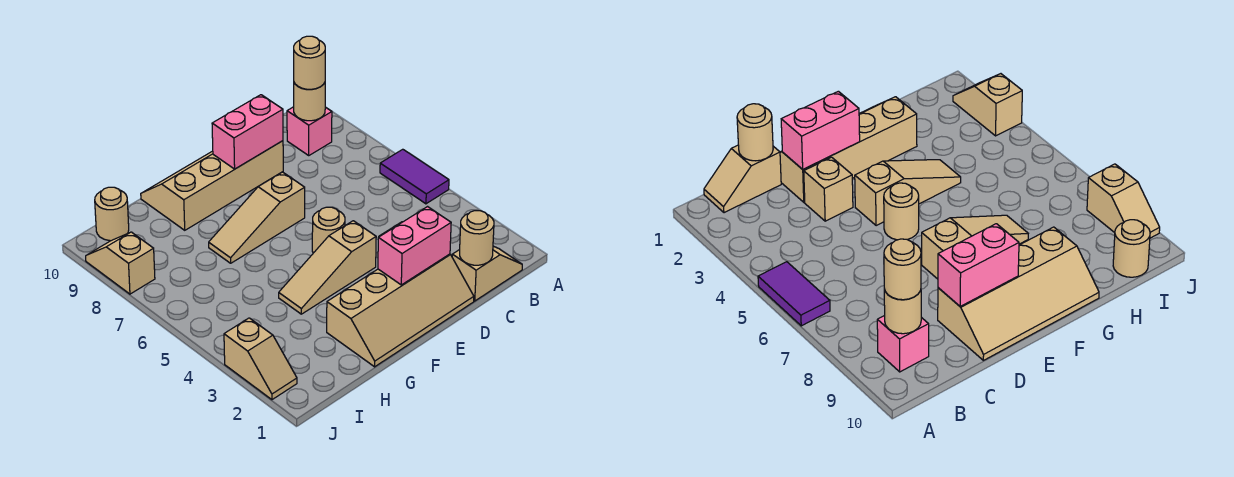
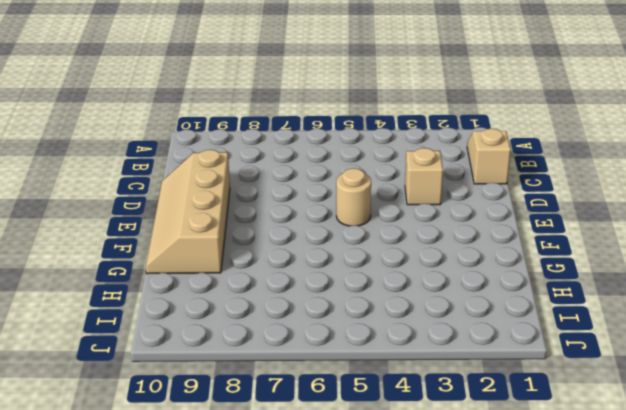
none -> purple tile A5:A6 level 1
none -> pink brick B9 level 1
none -> tan slope D1:G2 level 1 top 2

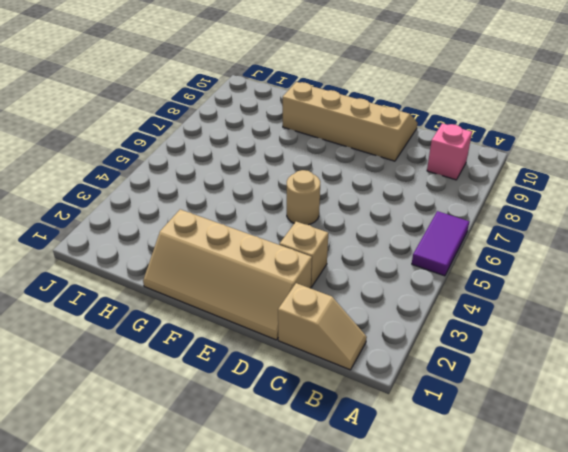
none -> tan slope E4:G4 level 1 top E
none -> tan slope E7:G7 level 1 top E
none -> tan round brick I10 level 1

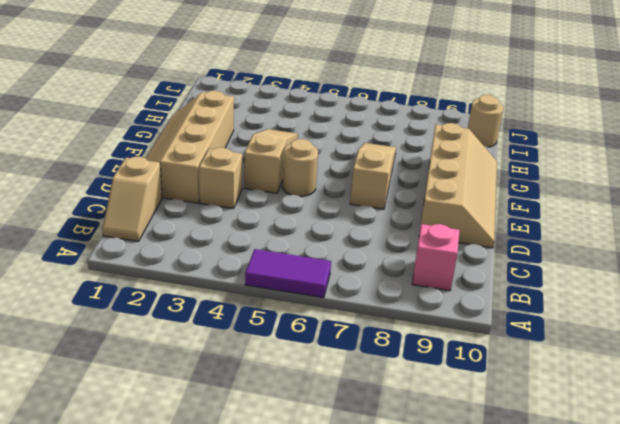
none -> tan slope J2:J3 level 1 top 3
none -> tan slope J8:J9 level 1 top 8
none -> tan round brick B9 level 2

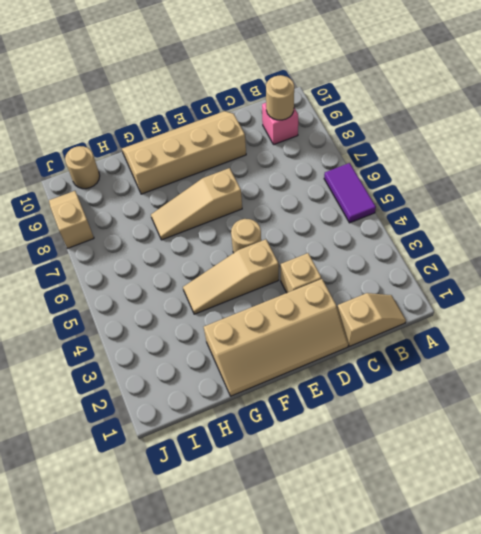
none -> tan slope J2:J3 level 1 top 3
none -> tan round brick C1 level 2
none -> pink brick D2:E2 level 2

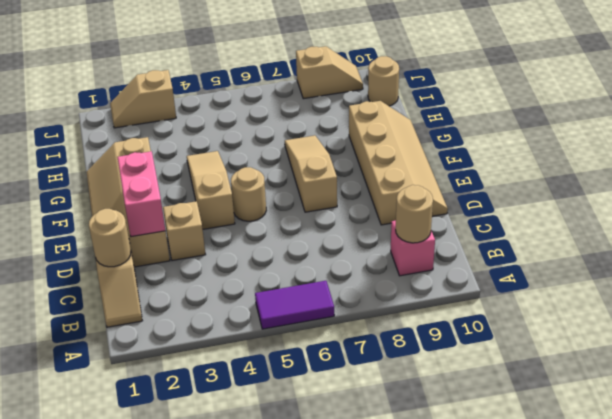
none -> pink brick D9:E9 level 2
none -> tan round brick B9 level 3

